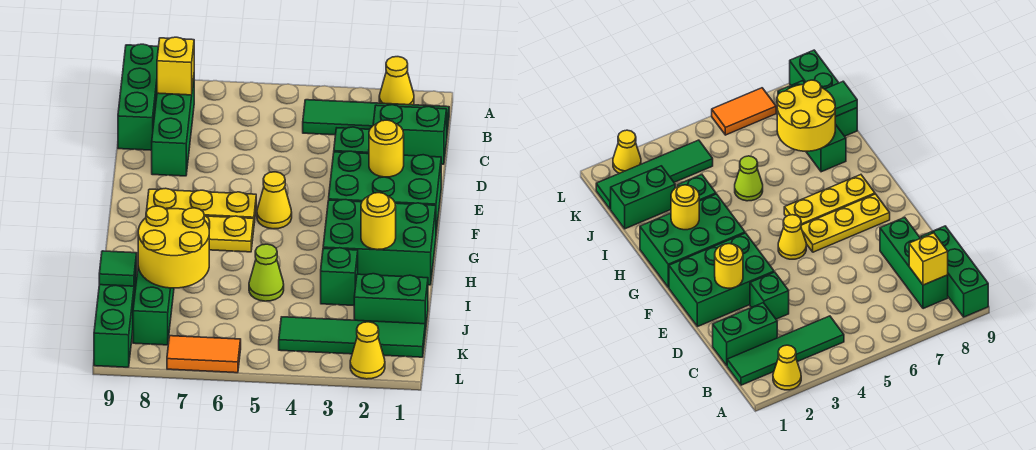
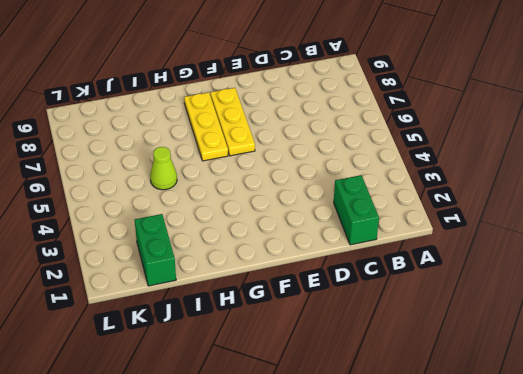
none -> yellow cone A2 level 1
none -> green brick A9:C9 level 1
none -> green tile B1:B4 level 1

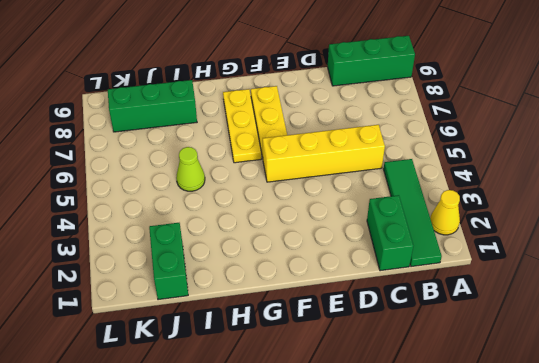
yellow brick C5:F5 level 1 -> yellow cone F5 level 1
none -> green brick B8:D8 level 1
none -> green brick D3 level 1
none -> green brick E1:F3 level 1

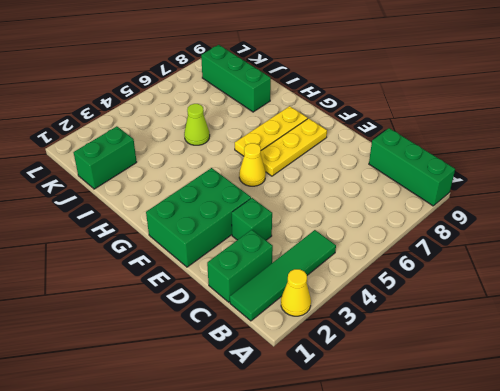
none -> green brick B8:D8 level 1
none -> green brick G1:H3 level 1
none -> green brick I3 level 1

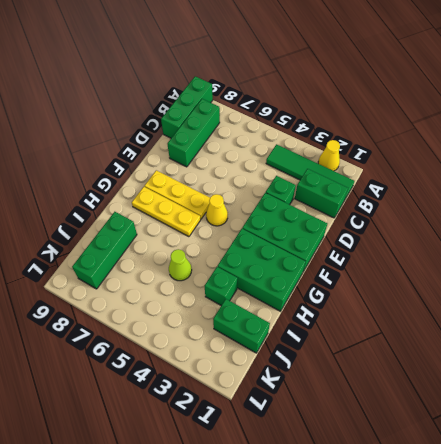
none -> green brick J9:L9 level 1
none -> green tile K1:K4 level 1
none -> yellow cone L2 level 1

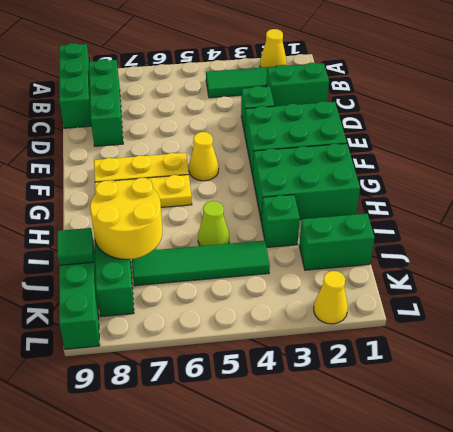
green tile J4:J7 level 1 -> green tile K1:K4 level 1
none -> orange tile L6:L7 level 1
none -> yellow brick B8 level 2
none -> yellow round brick E2 level 2

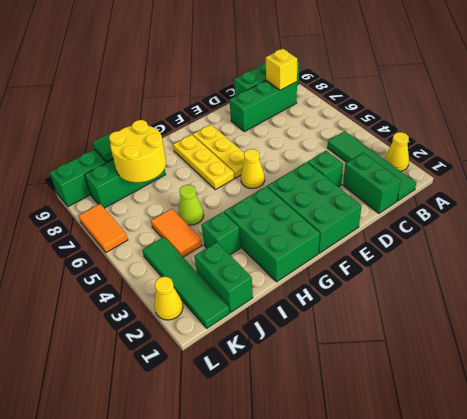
orange tile J4:J5 level 1 -> none
none -> yellow round brick E2 level 2
none -> yellow round brick H2 level 2

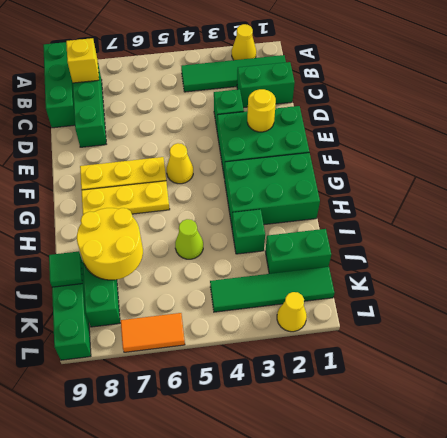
none -> yellow round brick H2 level 2

